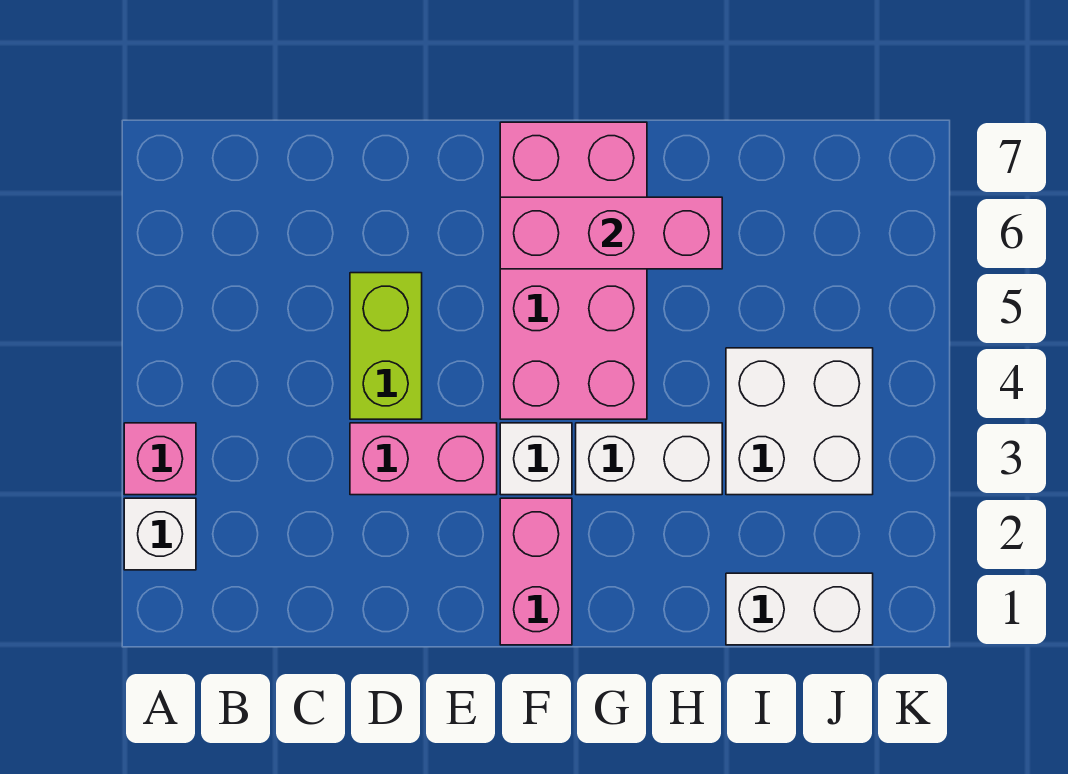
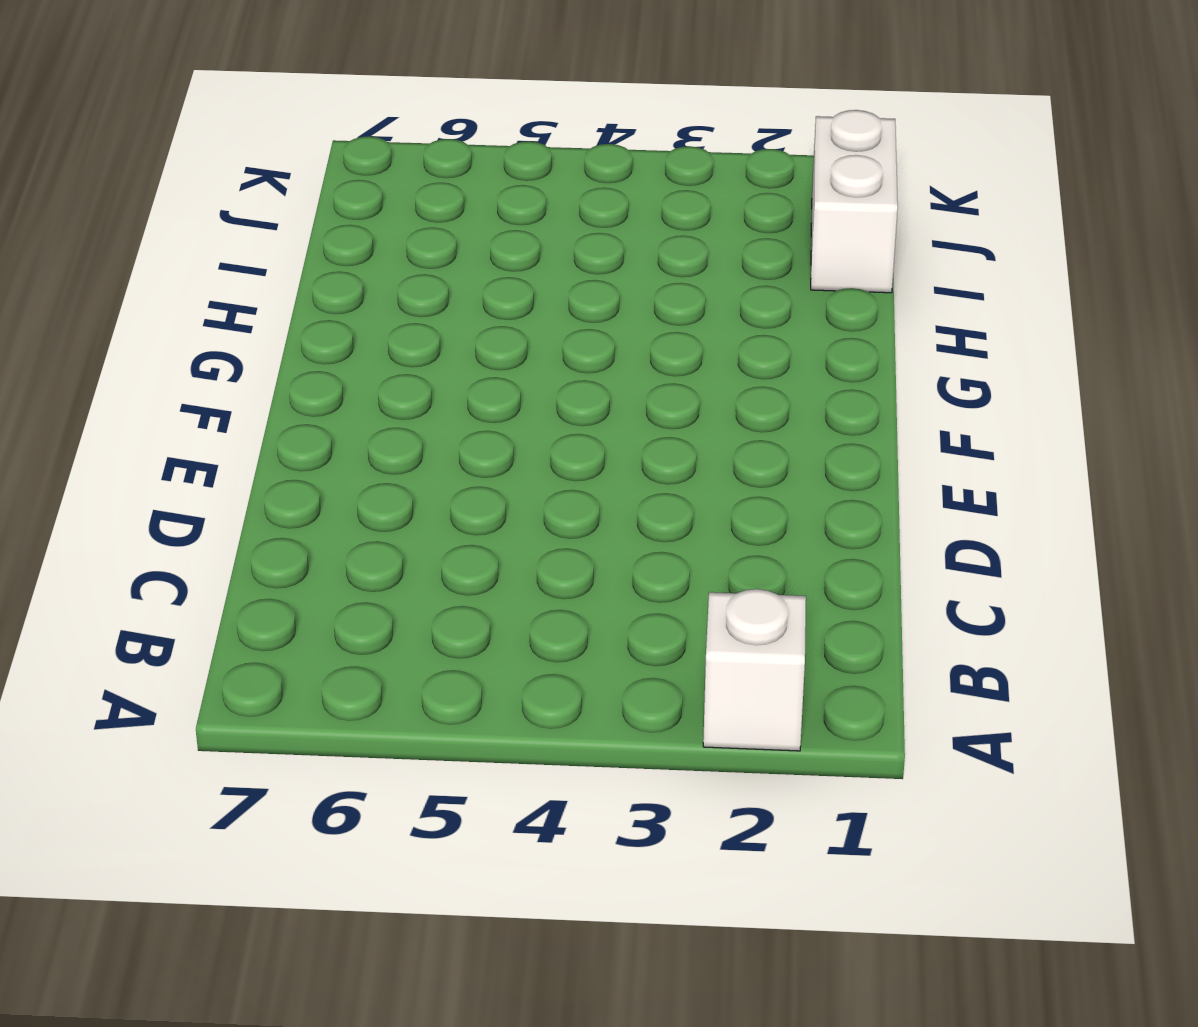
none -> pink brick A3 level 1
none -> pink brick D3:E3 level 1

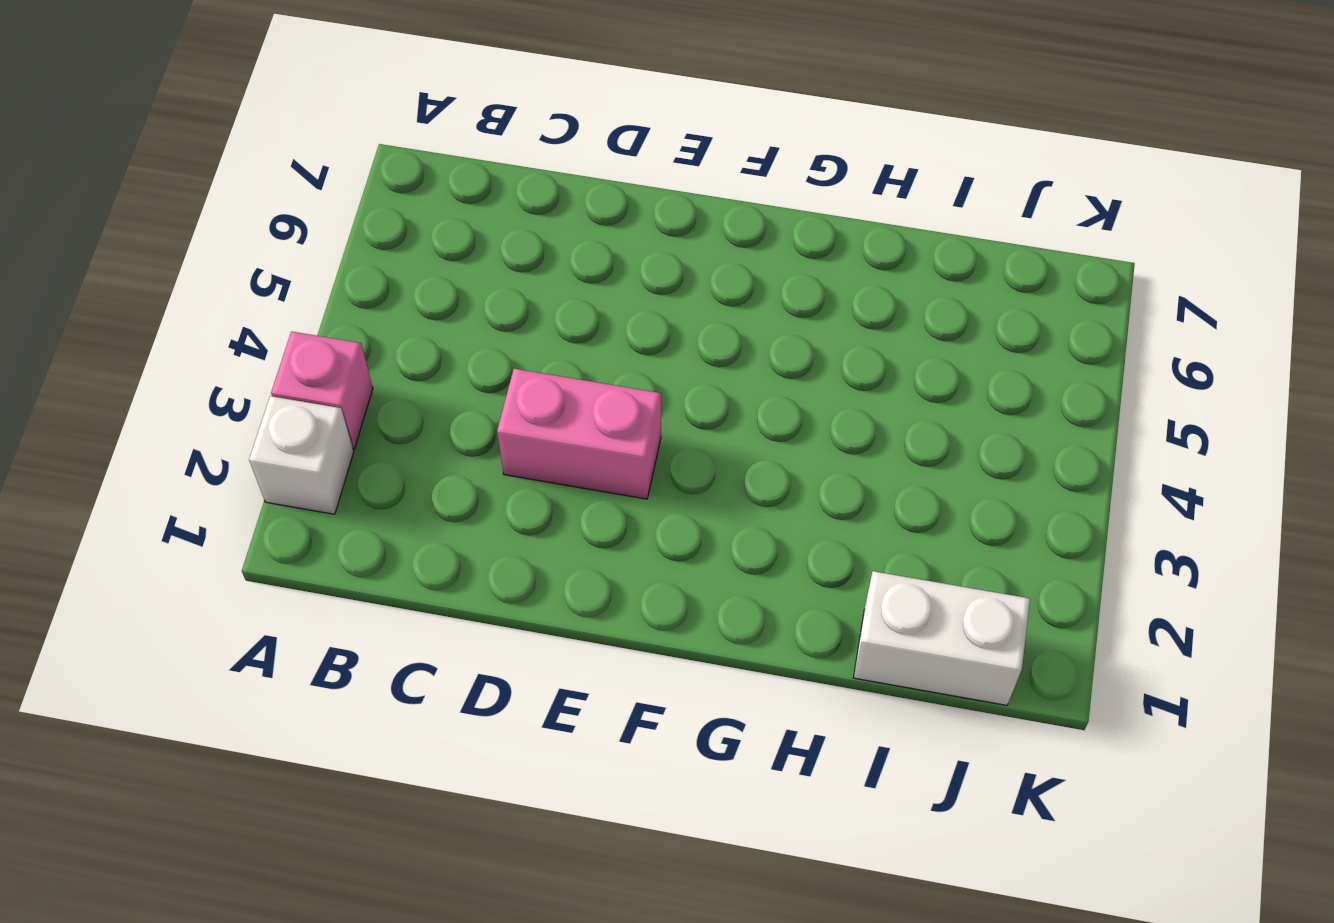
none -> lime brick D4:D5 level 1
none -> pink brick F1:F2 level 1

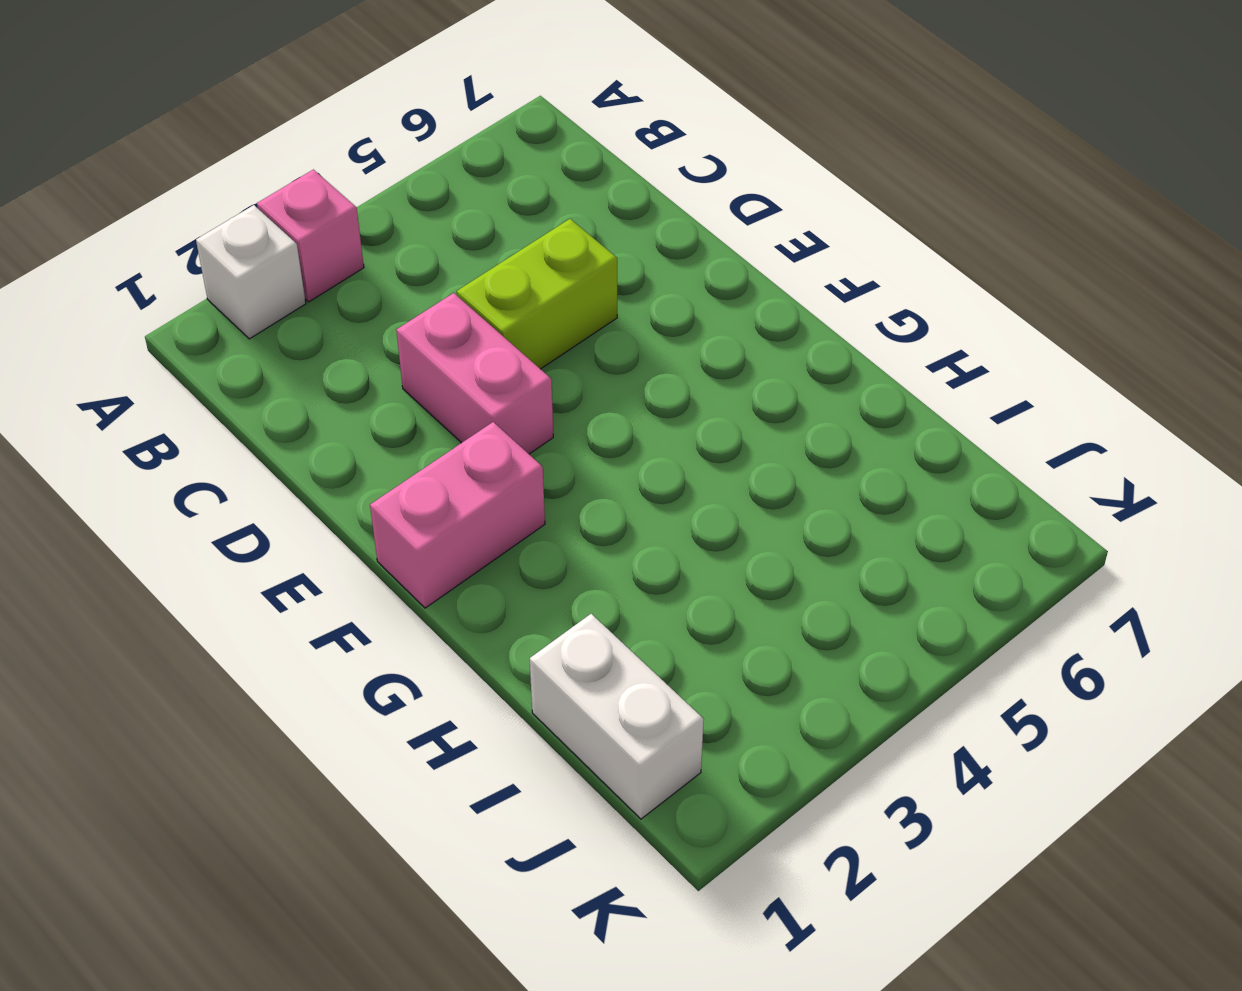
none -> white brick F3 level 1
none -> pink brick F4:G7 level 1

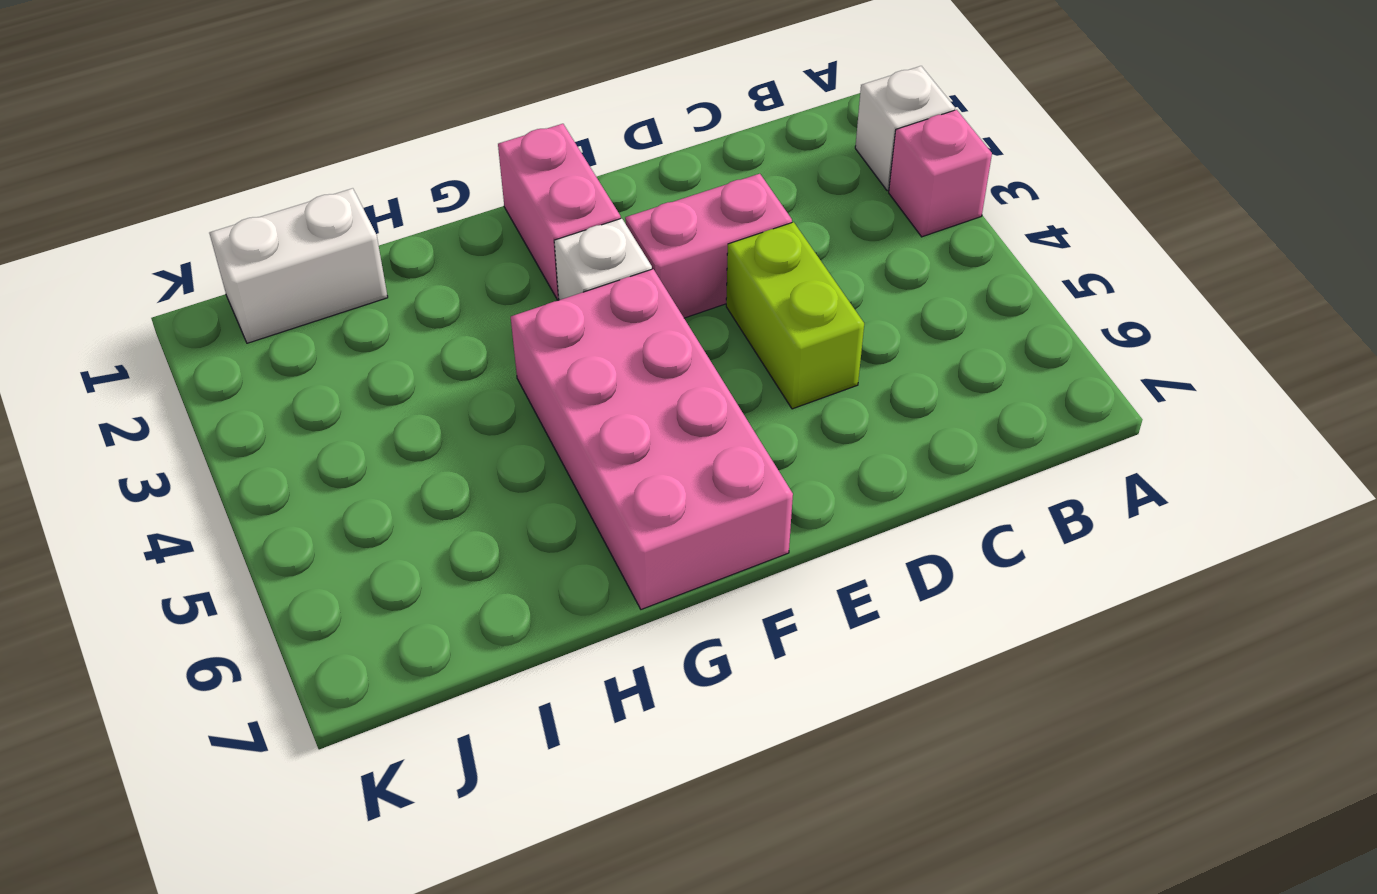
none -> white brick G3:H3 level 1
none -> white brick I3:J4 level 1

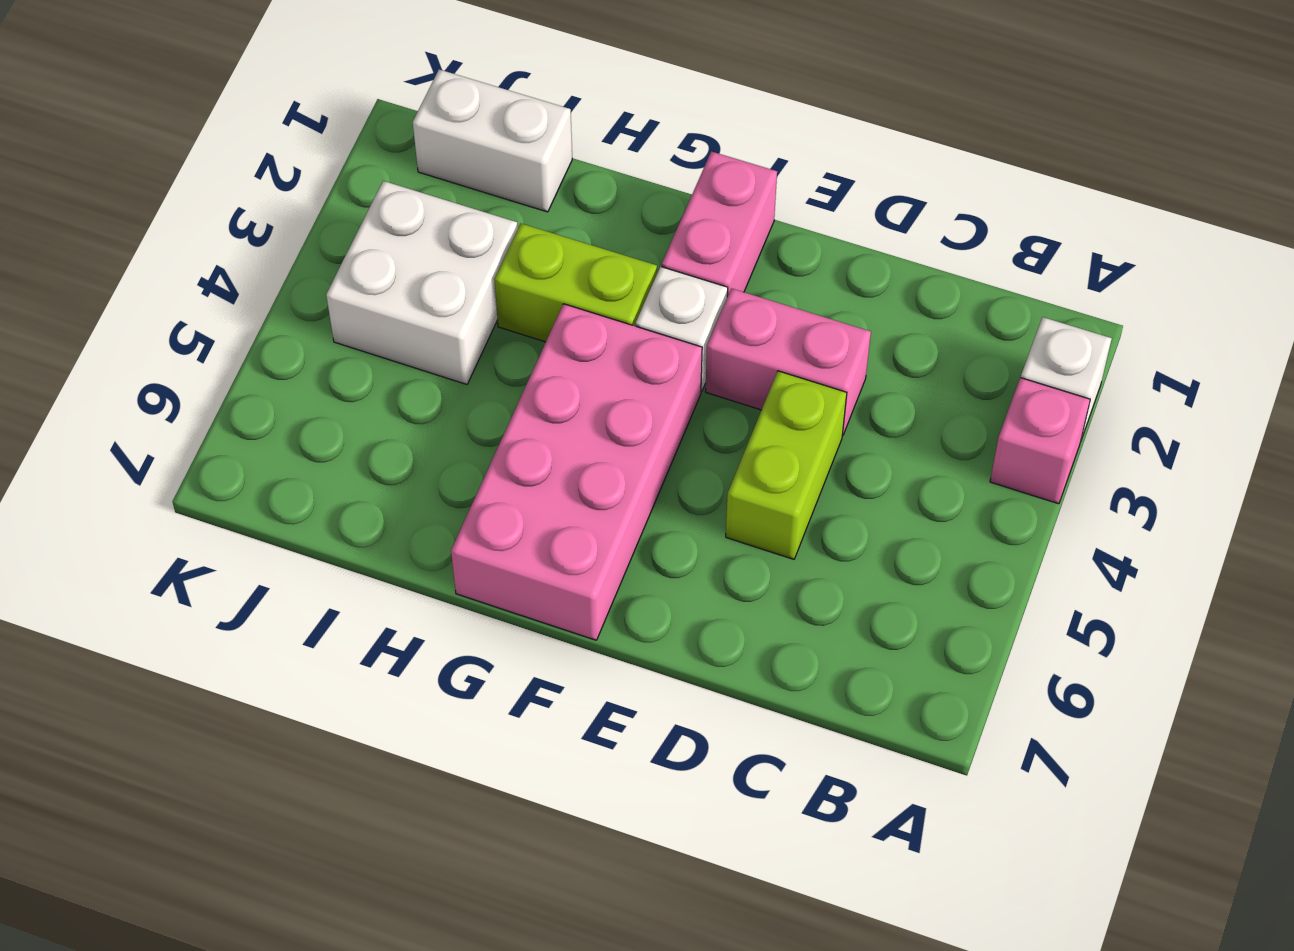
lime brick G3:H3 level 1 -> white brick G3:H3 level 1
none -> pink brick F6:H6 level 2

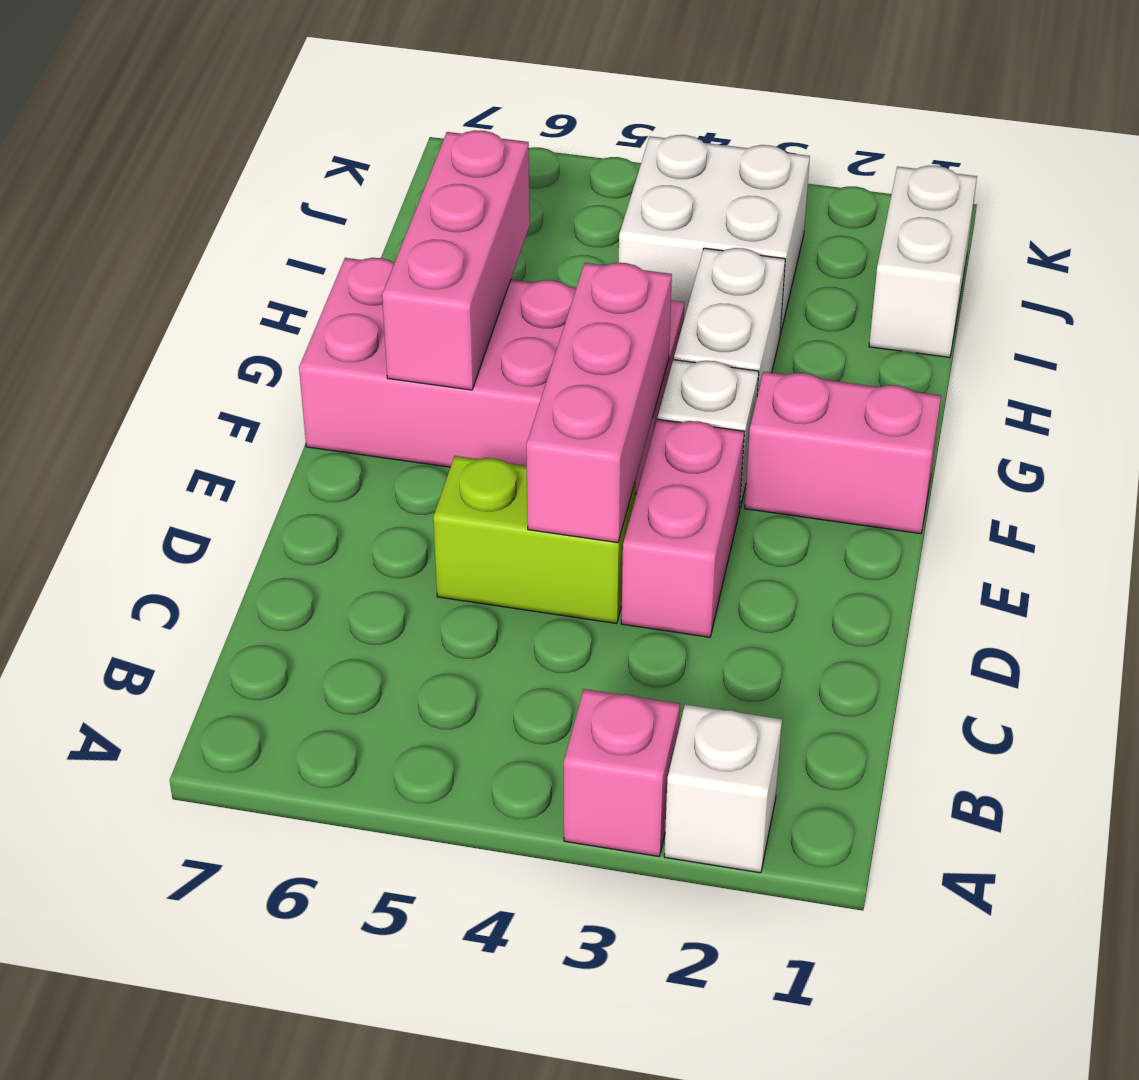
pink brick D4:F4 level 2 -> none

